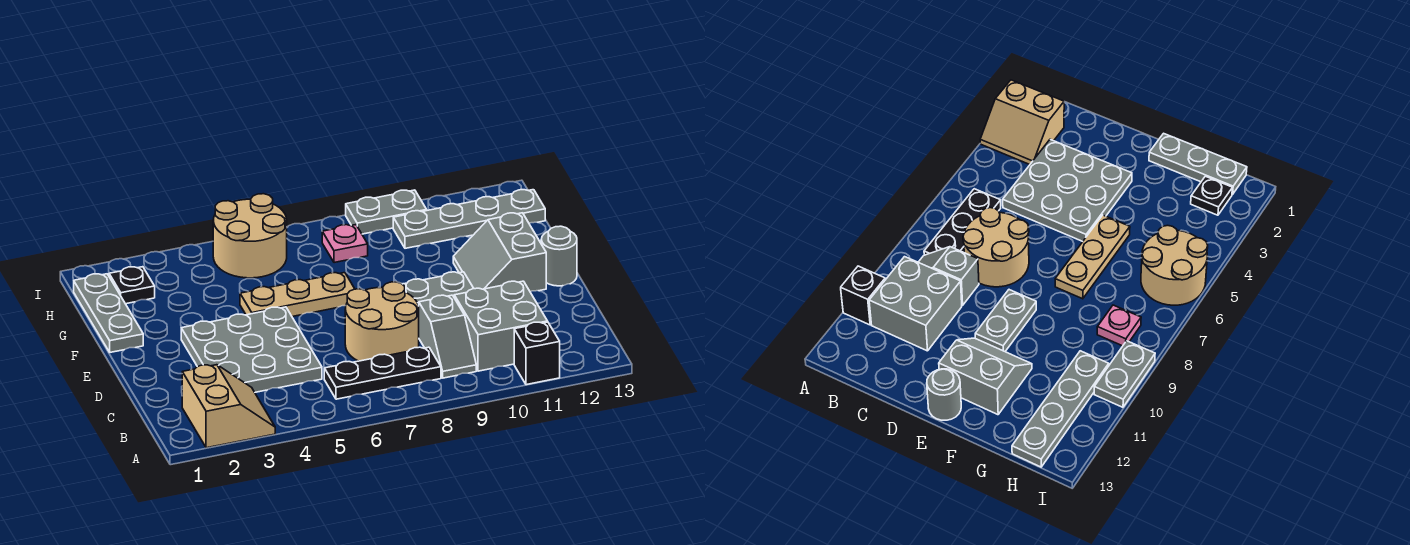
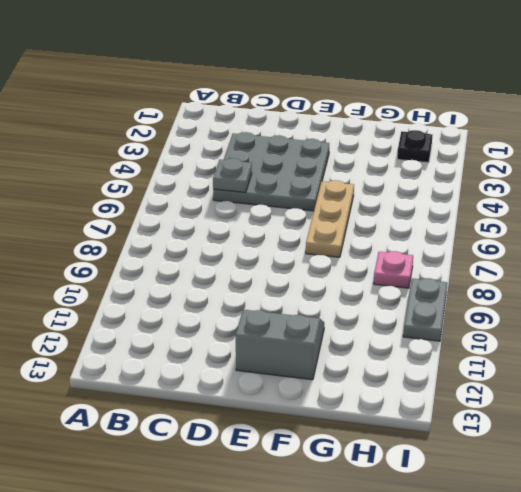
grey plate C5 level 2 -> none
none -> tan slope A2:B3 level 1 top 2
none -> black brick A11 level 1
none -> black plate B6:B8 level 1

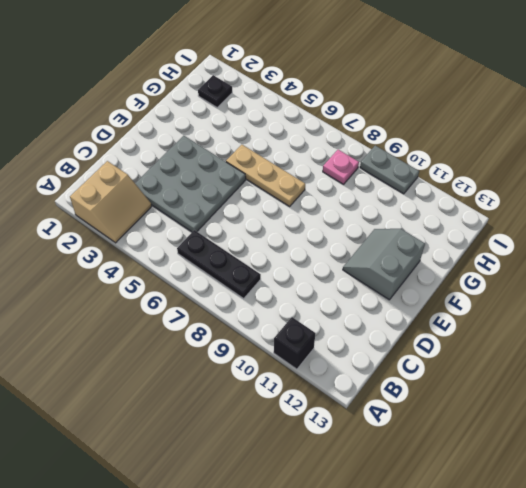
none -> grey slope B9:C9 level 1 top C
none -> grey brick B10:C11 level 1
none -> tan round brick C7:D8 level 1

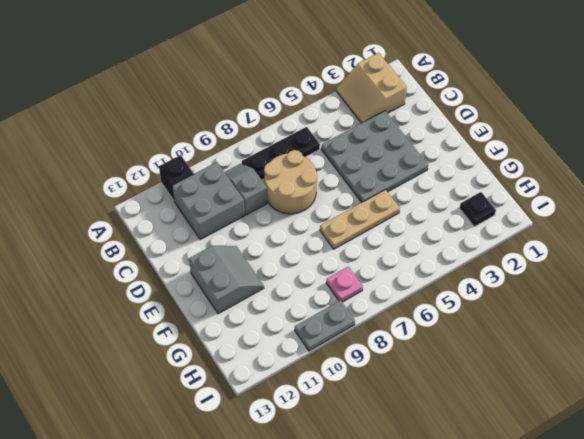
none -> grey plate E9:E10 level 1
none -> grey round brick E13 level 1
none -> grey plate F1:H1 level 1

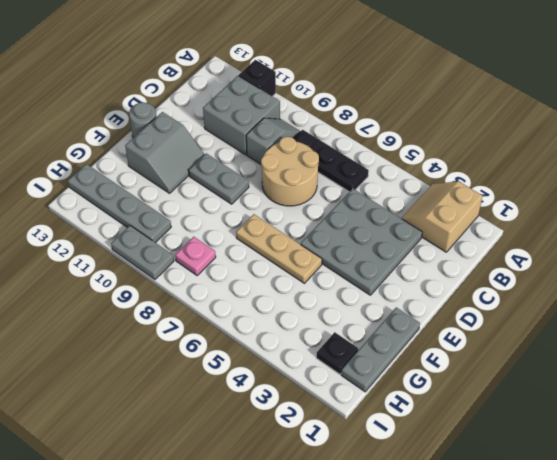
none -> tan round brick H5:I6 level 1

